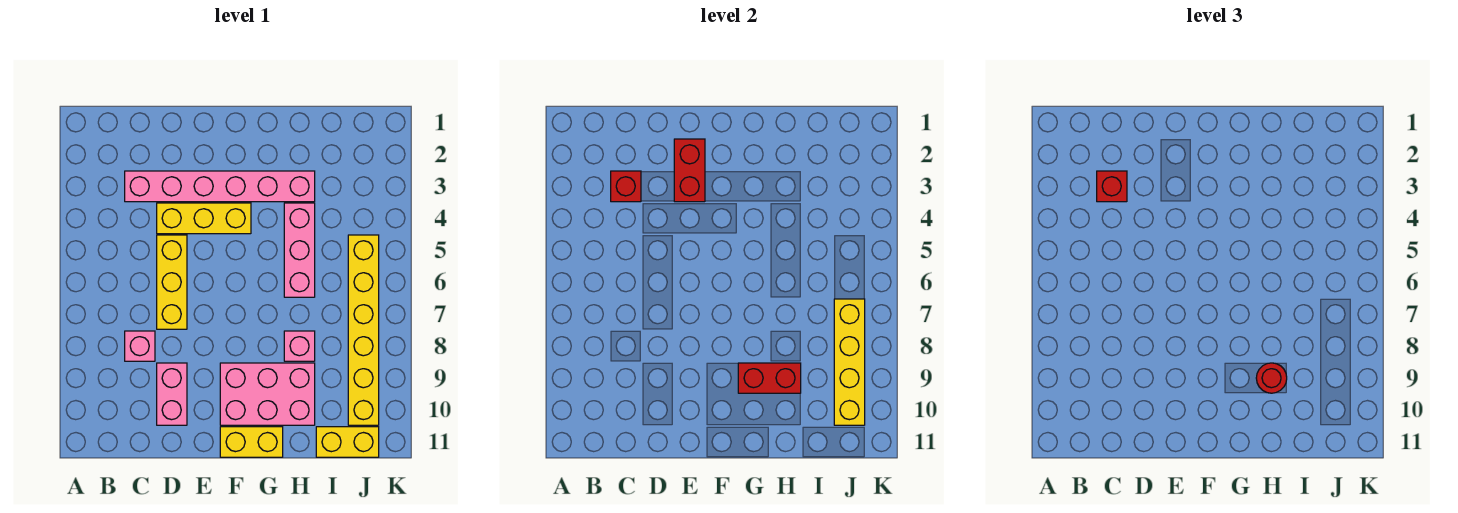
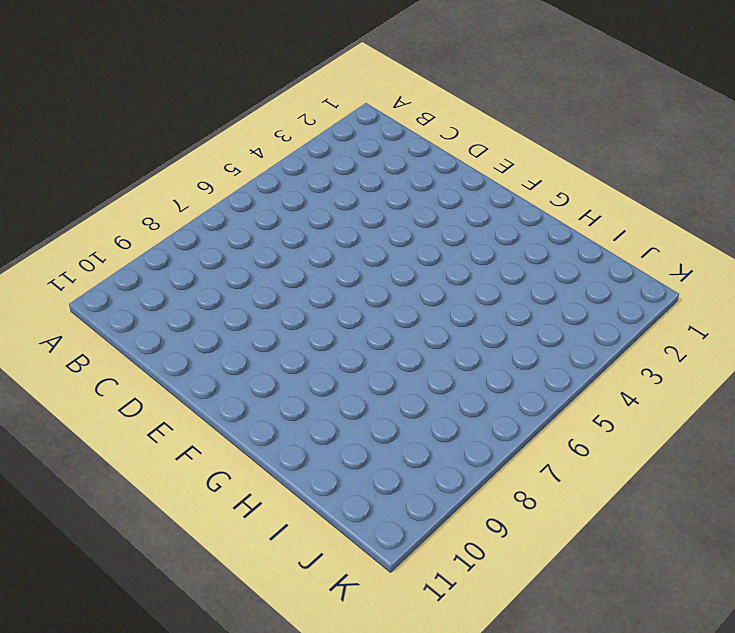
none -> pink brick C3:H3 level 1
none -> pink brick C8 level 1
none -> yellow brick D4:F4 level 1

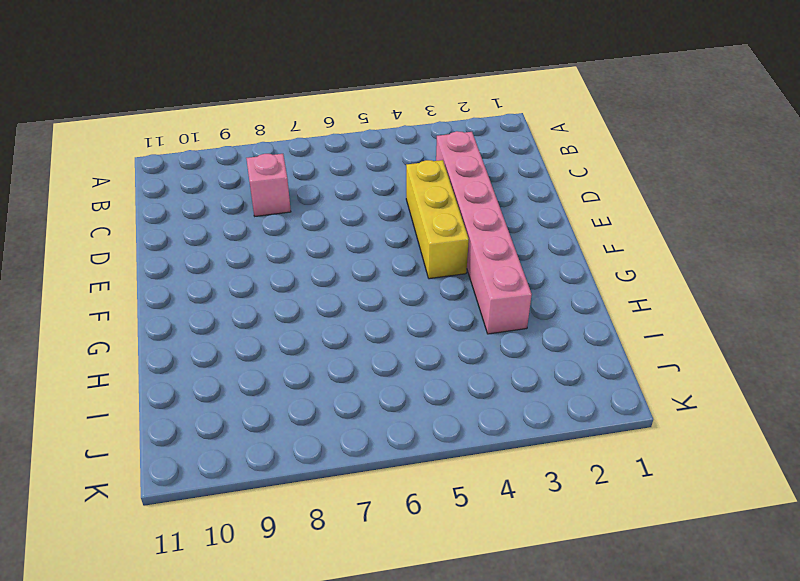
none -> yellow brick D5:D7 level 1
none -> pink brick D9:D10 level 1
none -> pink brick F9:H10 level 1

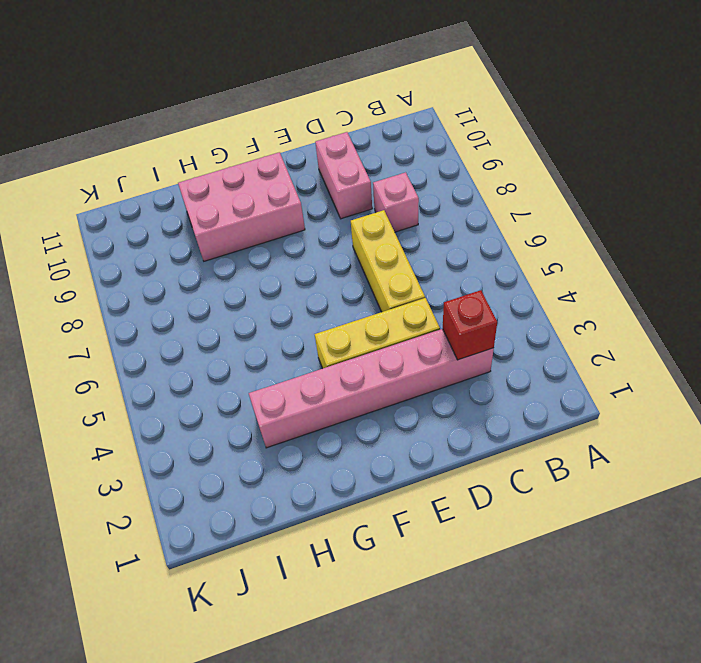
none -> yellow brick F11:G11 level 1
none -> pink brick H4:H6 level 1
none -> pink brick H8 level 1

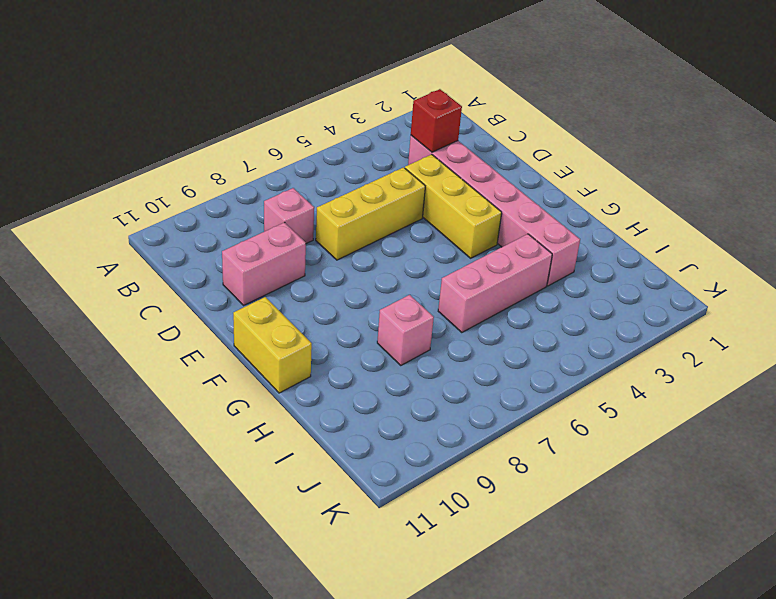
none -> pink brick F9:H10 level 1
none -> yellow brick I11:J11 level 1
none -> yellow brick J5:J10 level 1

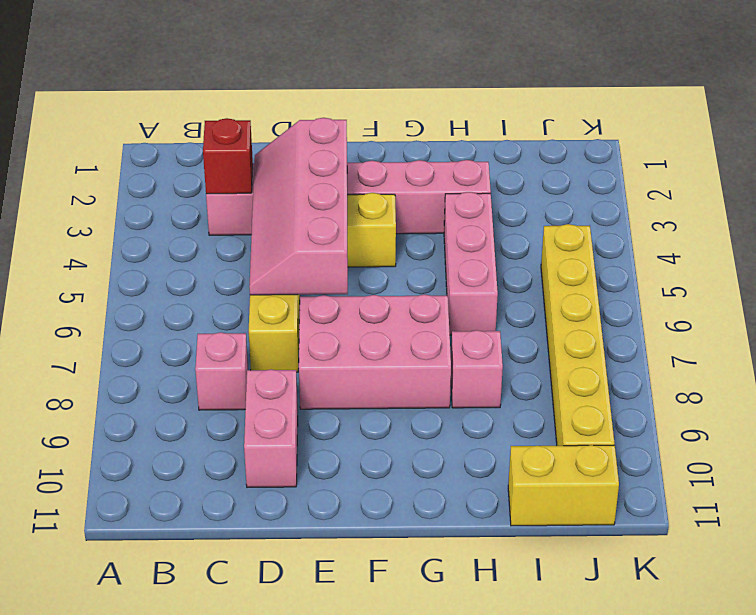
pink slope D3:E6 level 2 top E -> red brick E2:E3 level 2
pink brick E7:G8 level 1 -> pink brick F9:H10 level 1
none -> yellow brick F11:G11 level 1
none -> red brick G9:H9 level 2
none -> yellow brick J7:J10 level 2

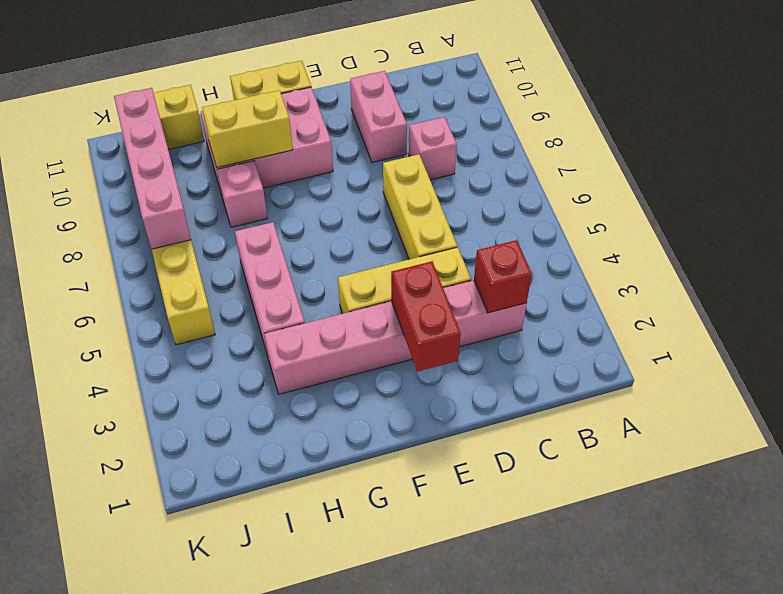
yellow brick G9:H9 level 2 -> red brick G9:H9 level 2
pink brick J7:J10 level 2 -> yellow brick J7:J10 level 2
none -> red brick C3 level 3
none -> red round brick H9 level 3

